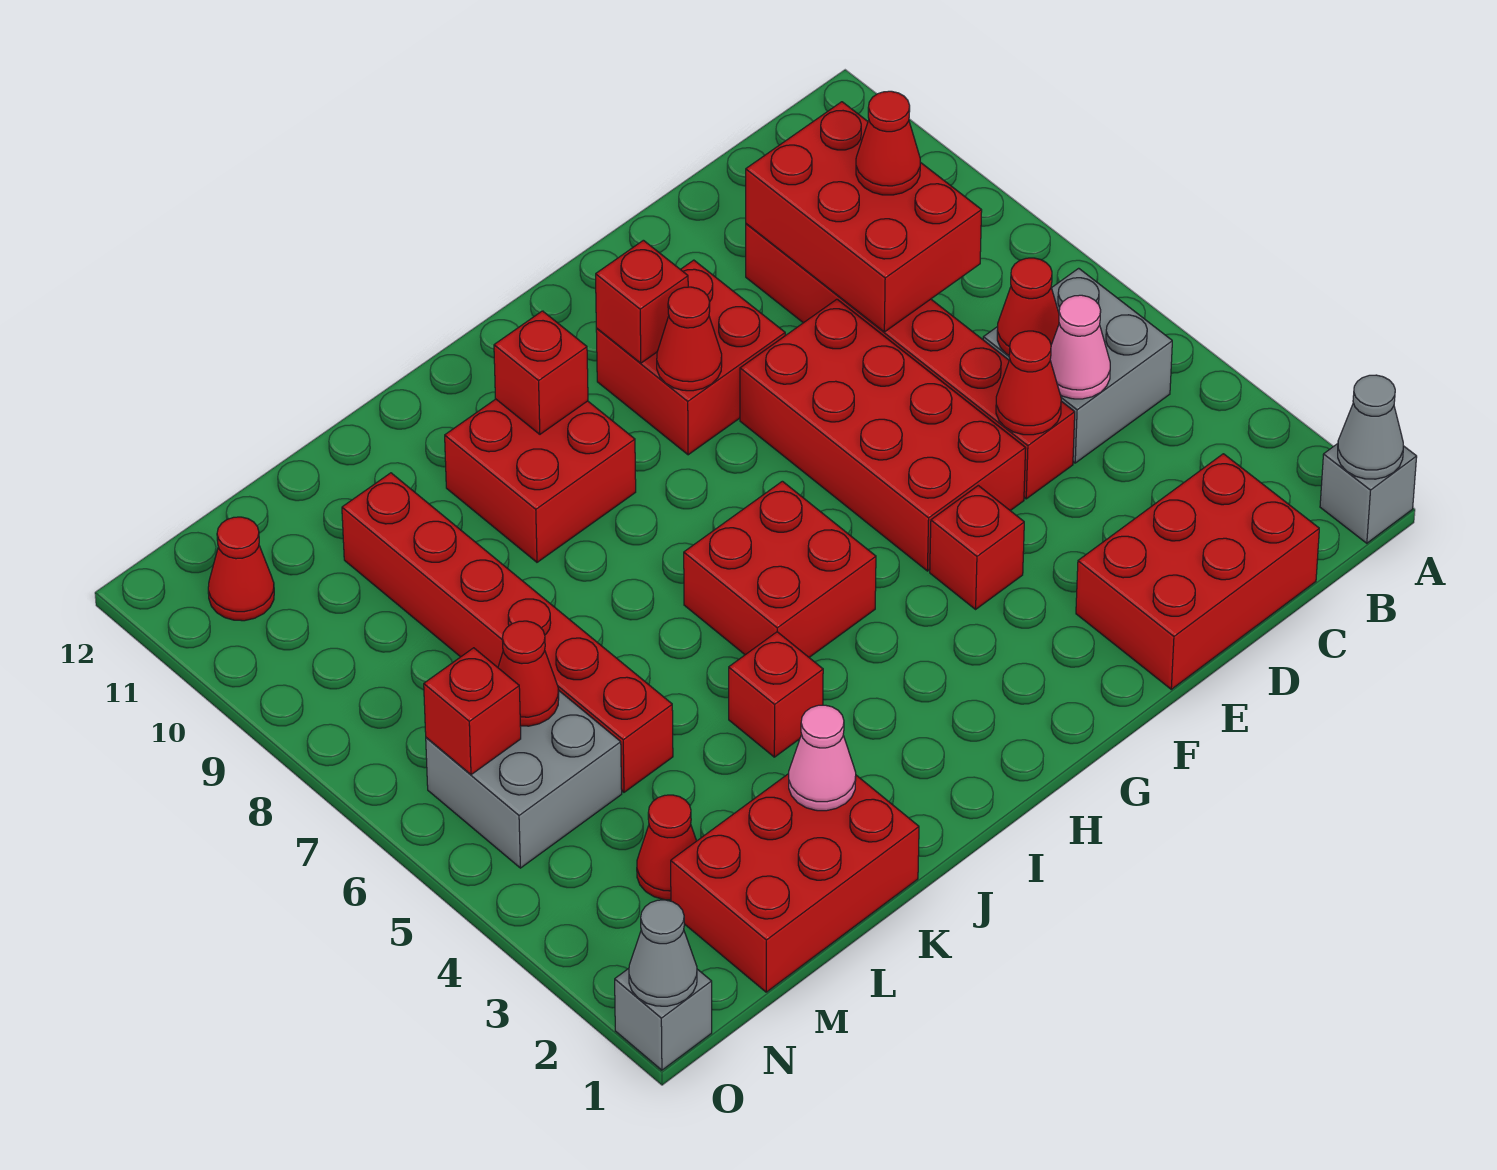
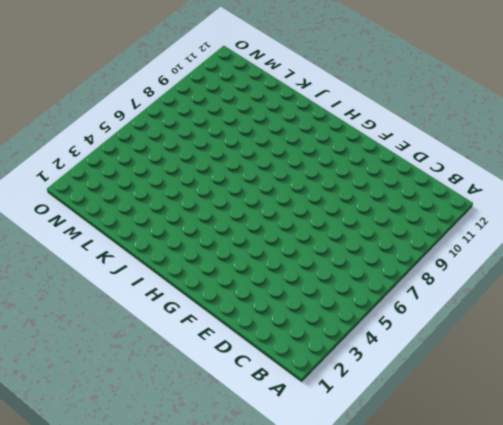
none -> grey brick A1 level 1
none -> grey brick B5:C6 level 1
none -> red brick C1:E2 level 1

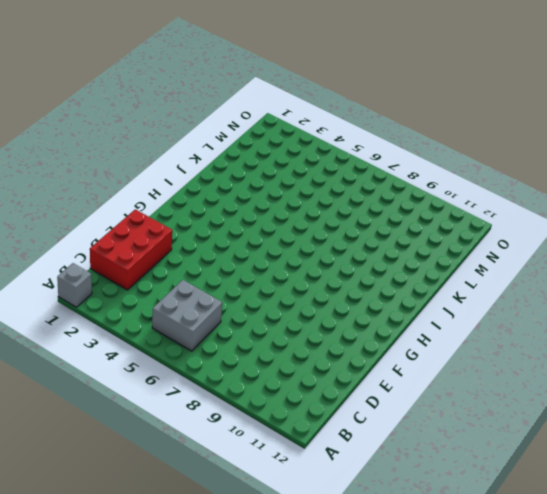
none -> red brick D5:D10 level 1
none -> red brick E5:F8 level 1
none -> red brick F4 level 1

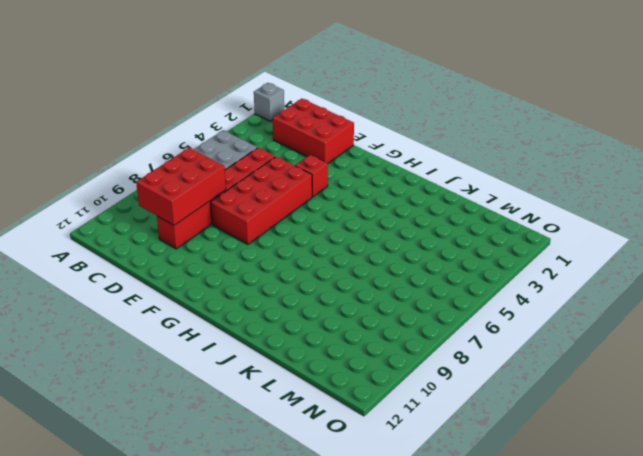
none -> red brick F9:G10 level 1
none -> red brick H5:I6 level 1
none -> red brick I9:J10 level 1

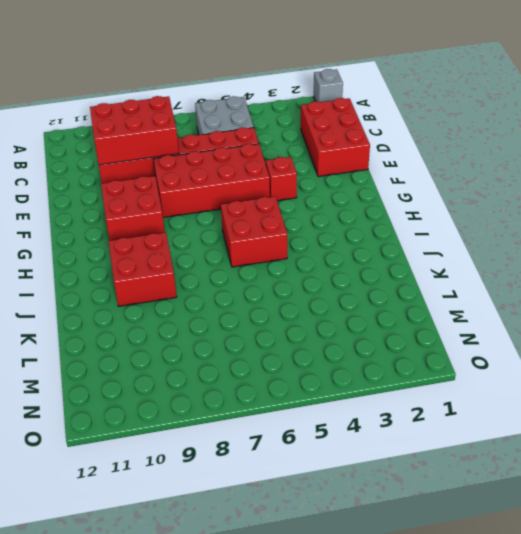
none -> red brick J4 level 1
none -> red brick K1:M2 level 1
none -> red brick L5:L10 level 1

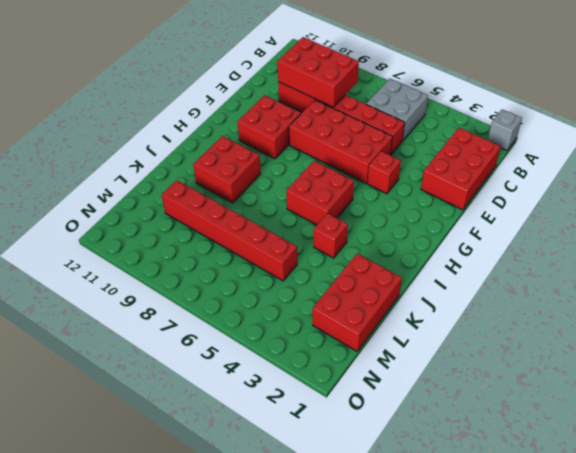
none -> red cone M3 level 1
none -> grey brick M5:N6 level 1
none -> red cone N11 level 1

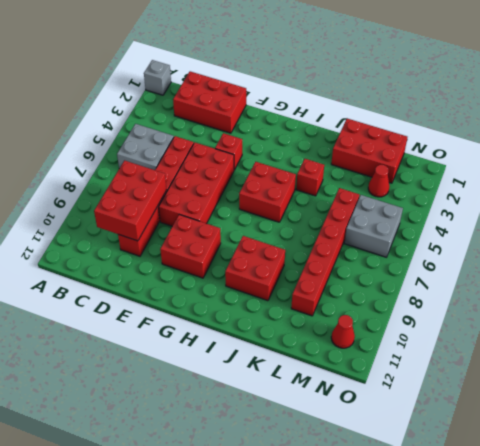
none -> grey brick O1 level 1
none -> grey cone A1 level 2
none -> pink cone C5 level 2

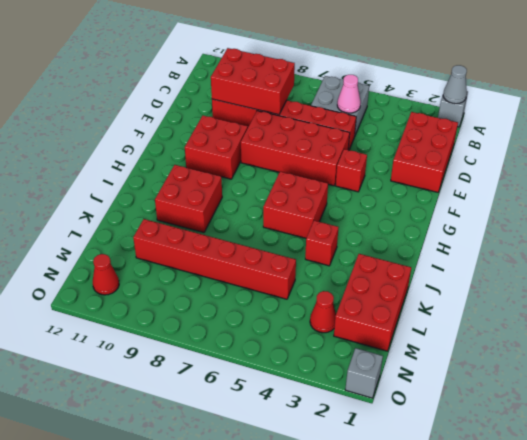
none -> grey brick M5:N6 level 1
none -> red cone C6 level 2
none -> red cone D5 level 2

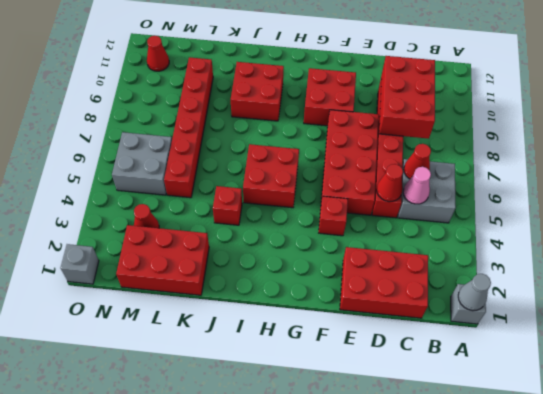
none -> red cone G9 level 2
none -> red brick G10 level 2
none -> red brick I10 level 2

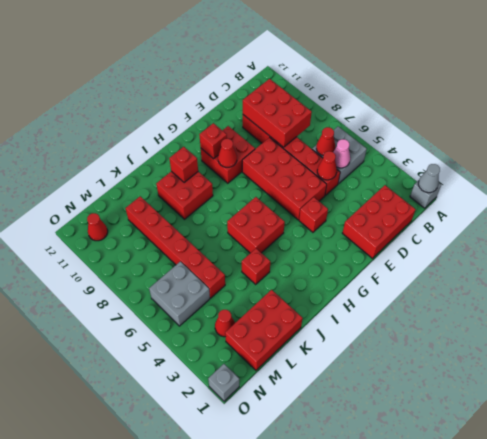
none -> pink cone K2 level 2
none -> red cone M6 level 2
none -> red brick N6 level 2

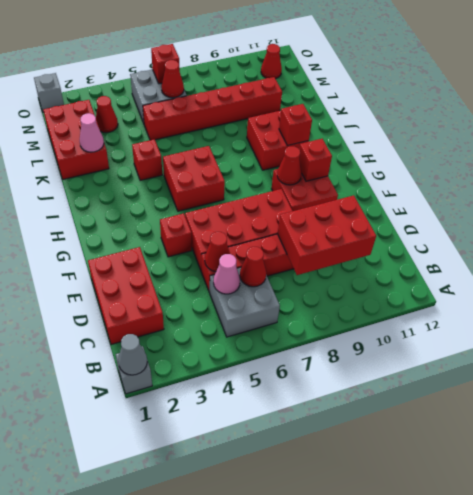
none -> grey cone O1 level 2
none -> red cone C9 level 3

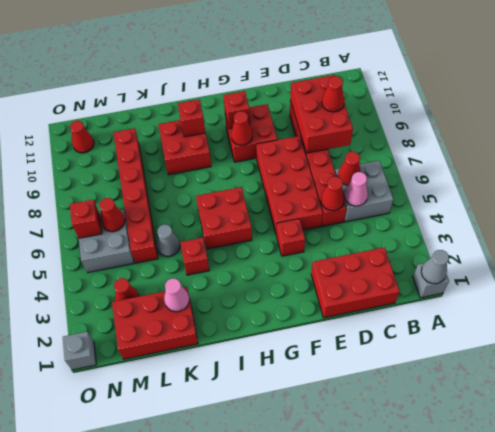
grey cone K5 level 1 -> grey cone O1 level 2

